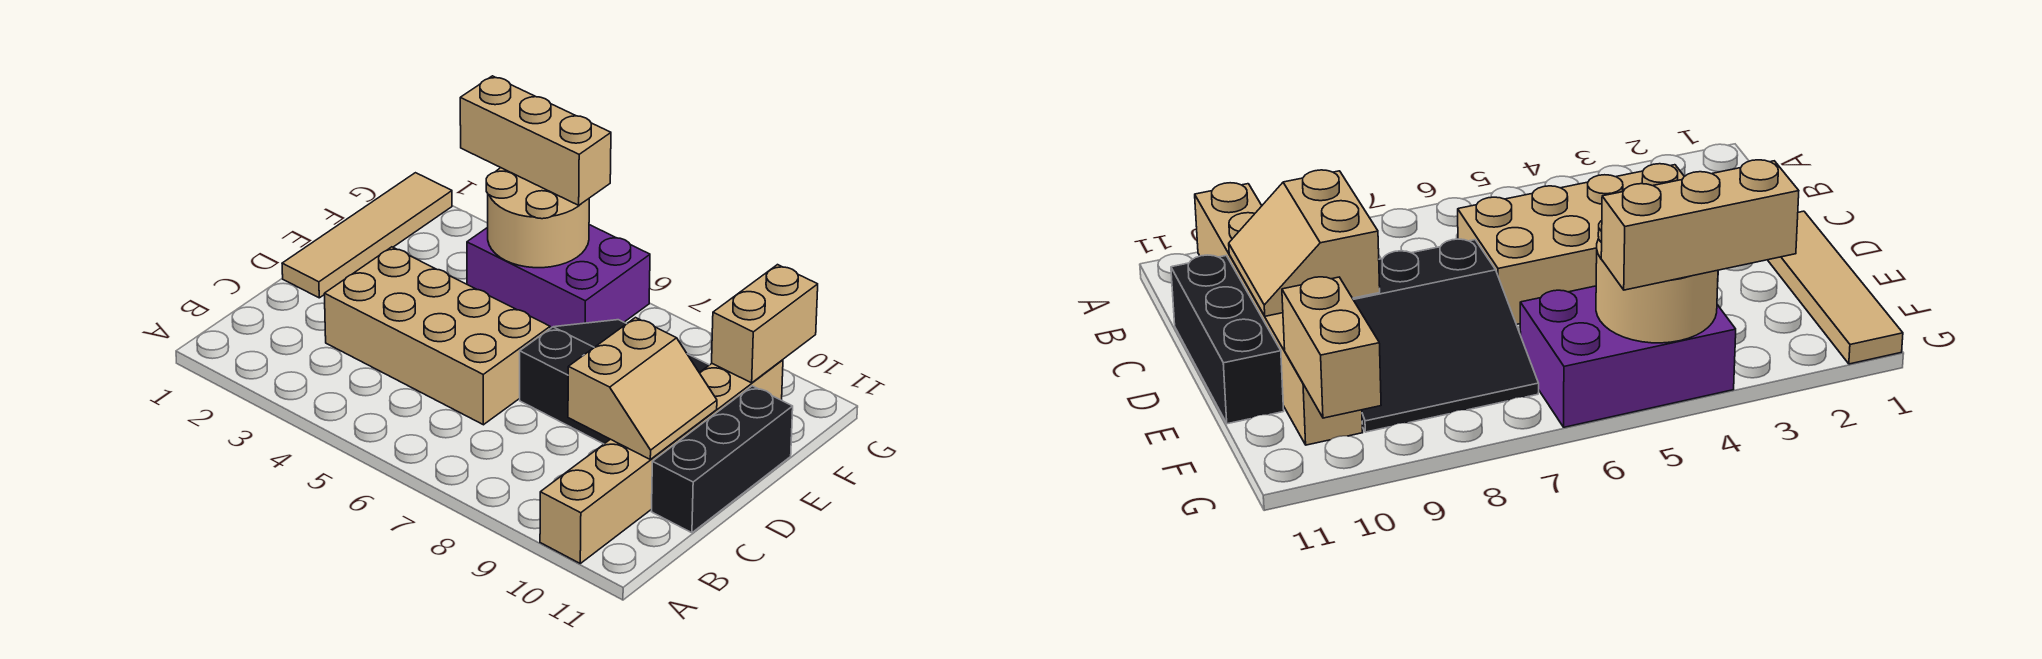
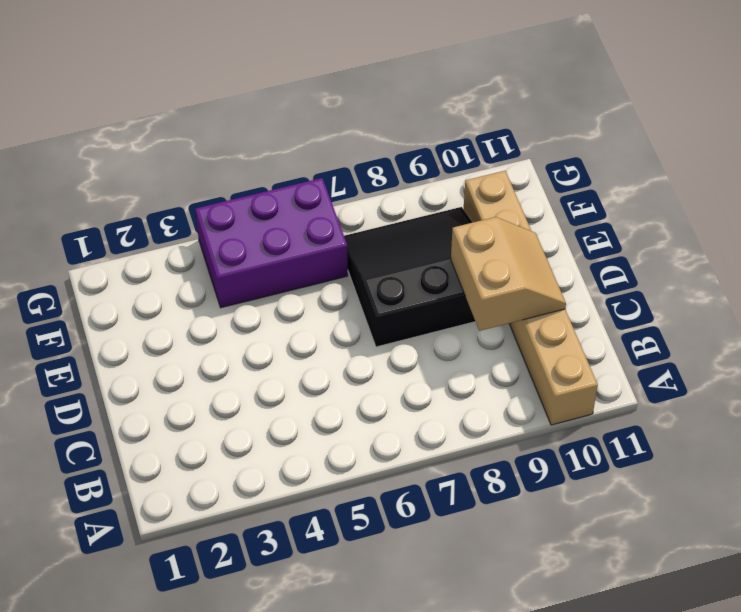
none -> tan brick C3:D6 level 1
none -> black brick C11:E11 level 1

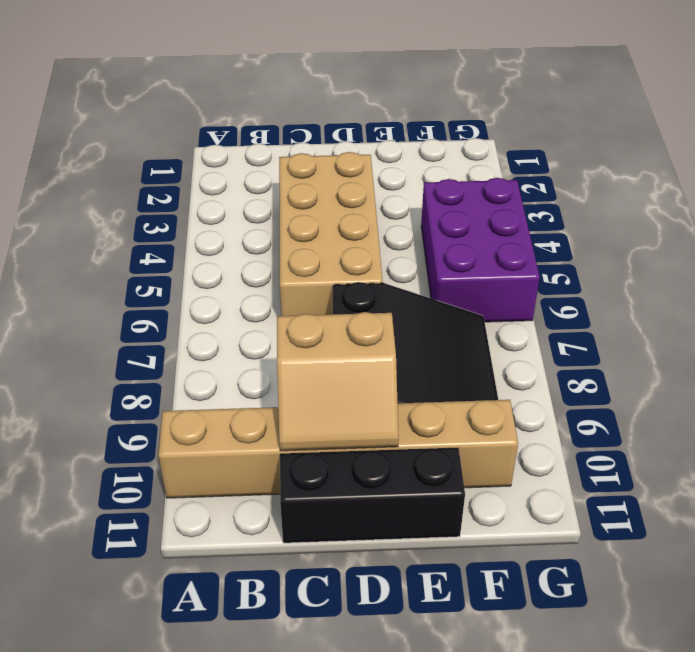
none -> tan tile D1:G1 level 1
none -> tan round brick F4:G5 level 2

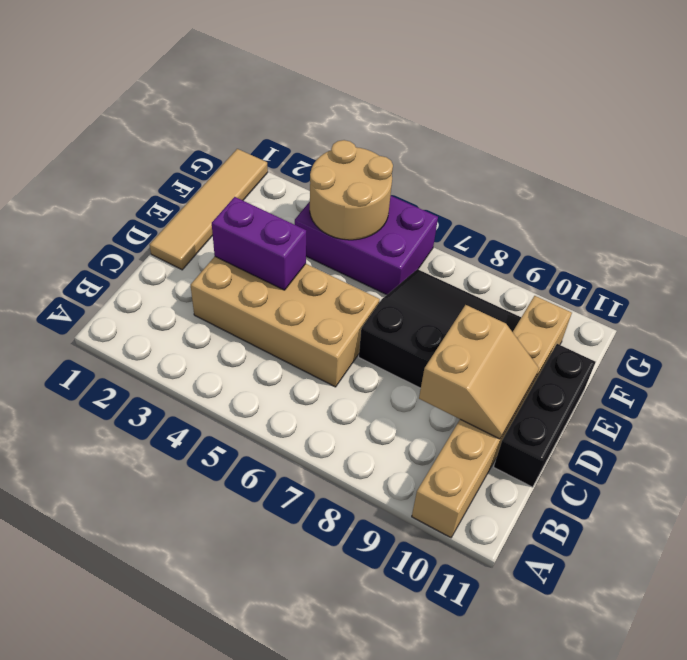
purple brick D3:D4 level 2 -> none
none -> tan brick F10:G10 level 2
none -> tan brick G3:G5 level 3

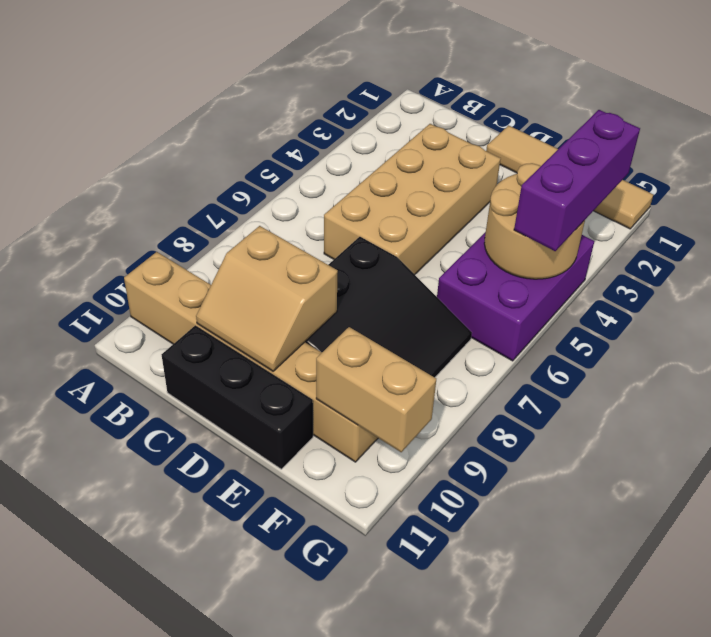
purple brick G3:G5 level 3 -> tan brick G3:G5 level 3

